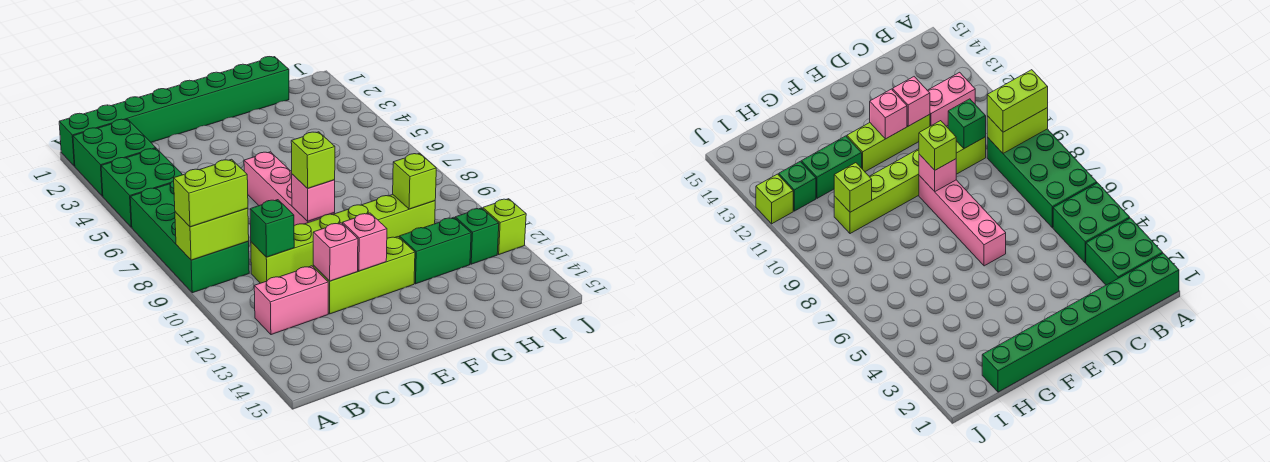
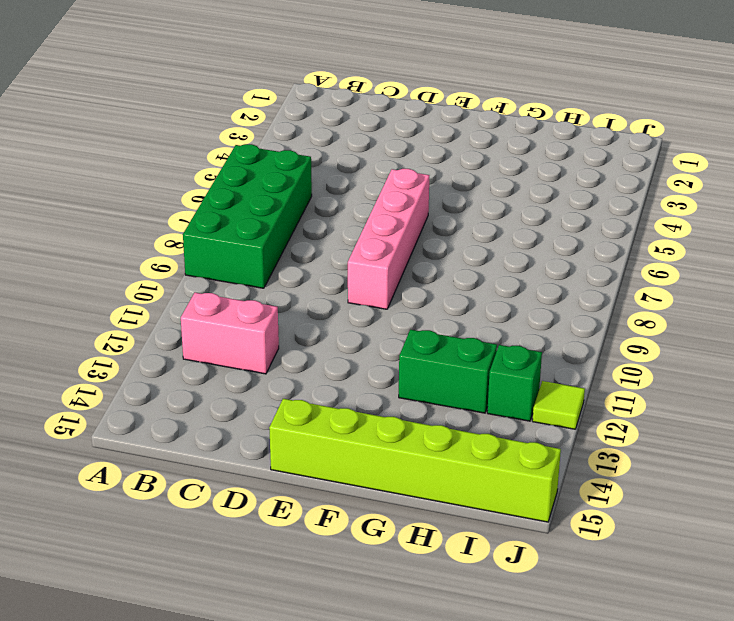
lime brick E15:J15 level 1 -> lime brick C10:H10 level 1
lime tile J12 level 1 -> lime brick J12 level 1
none -> green brick A1:H1 level 1
none -> green brick A2:B3 level 1
none -> green brick A4:B5 level 1

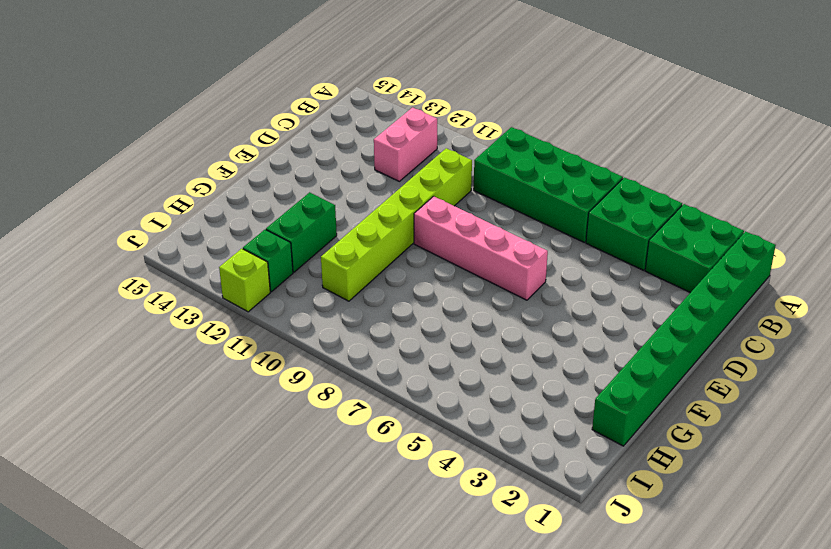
none -> lime brick D12:F12 level 1
none -> lime brick A9:B9 level 2
none -> green brick C10 level 2

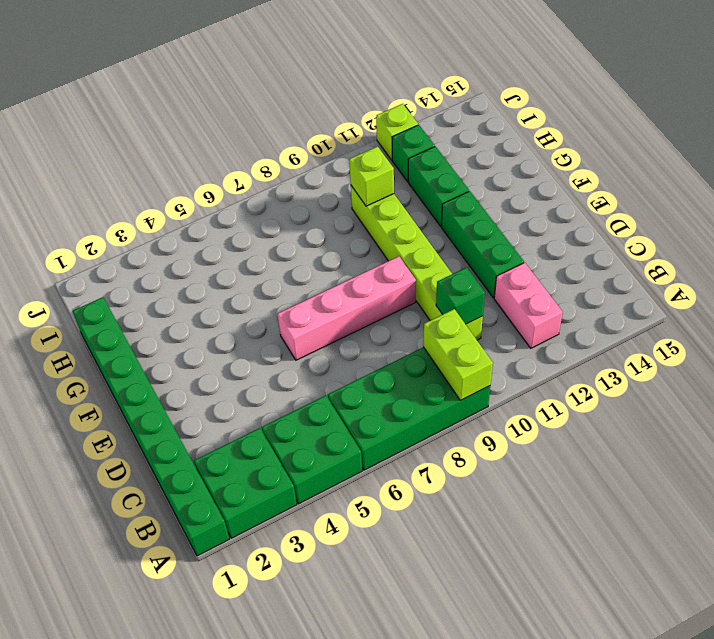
green brick D12:F12 level 1 -> lime brick D12:F12 level 1
none -> pink brick D12 level 2
none -> pink brick E9 level 2
none -> pink brick E12 level 2

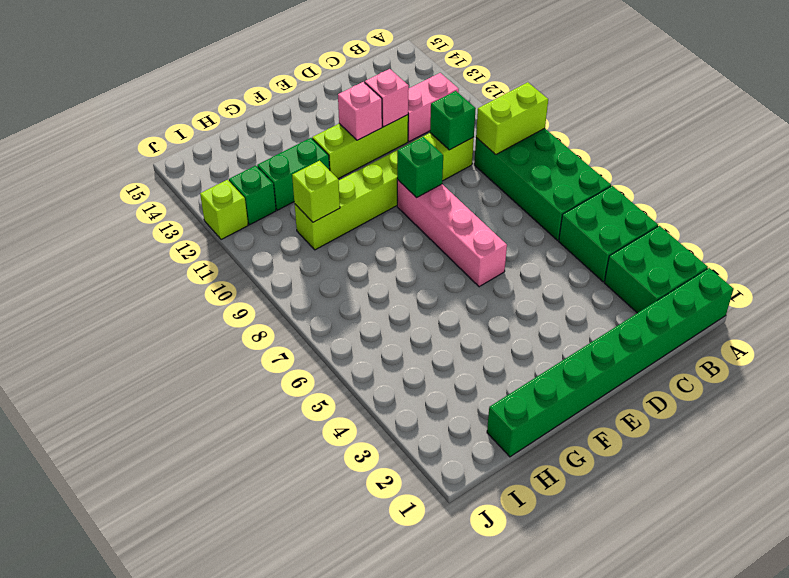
green brick E9 level 2 -> pink brick E9 level 2
none -> lime brick A9:B9 level 3
none -> lime brick E9 level 3

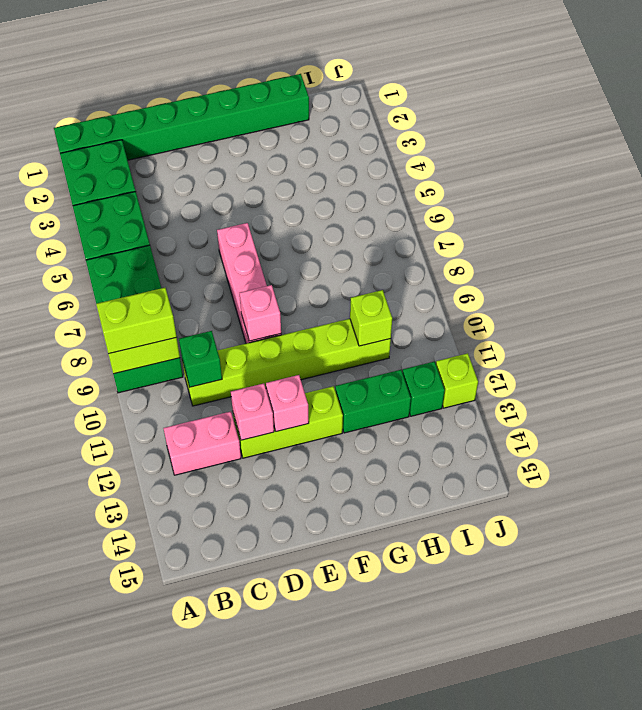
none -> lime brick E9 level 3

